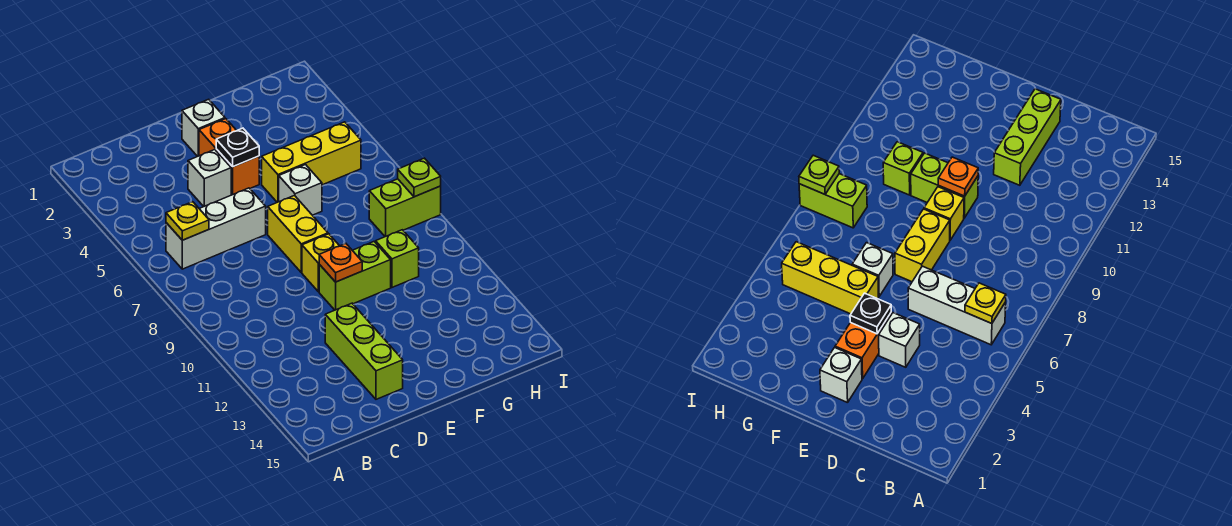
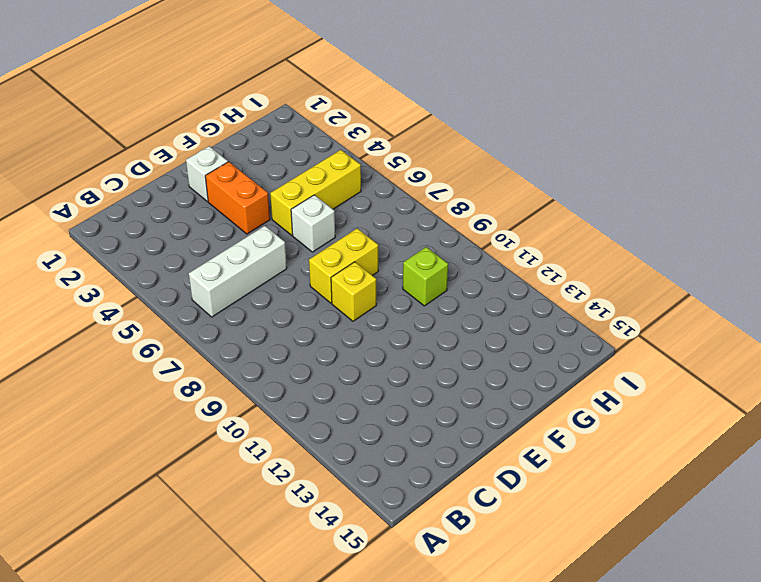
yellow brick E8:F8 level 1 -> yellow brick E7:E8 level 1
none -> white brick D4 level 1
none -> lime brick D12:D14 level 1
none -> lime brick E10:F10 level 1

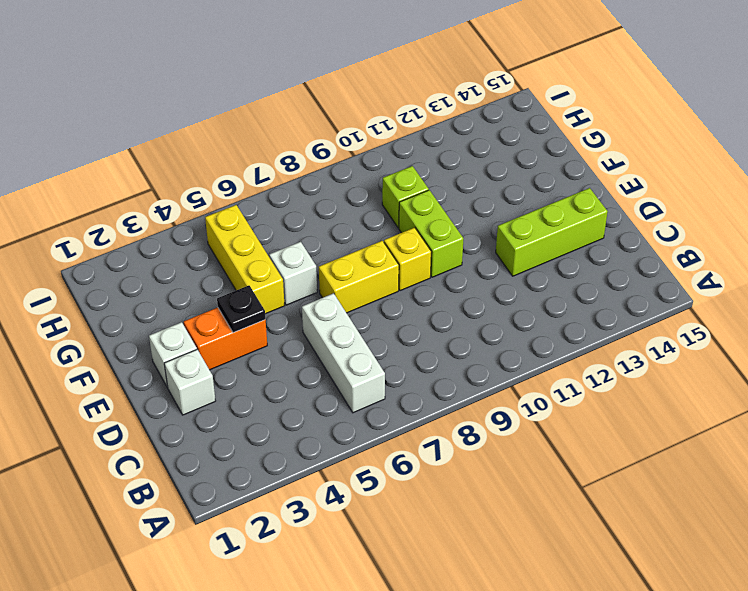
white brick D2 level 1 -> white brick D4 level 1
none -> lime brick H8:I8 level 1
none -> yellow plate B6 level 2
none -> orange plate E10 level 2

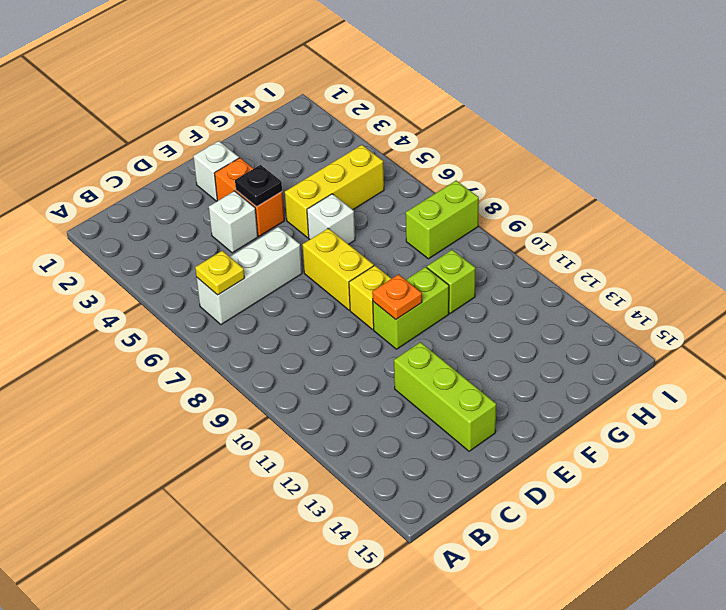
none -> lime plate I8 level 2

